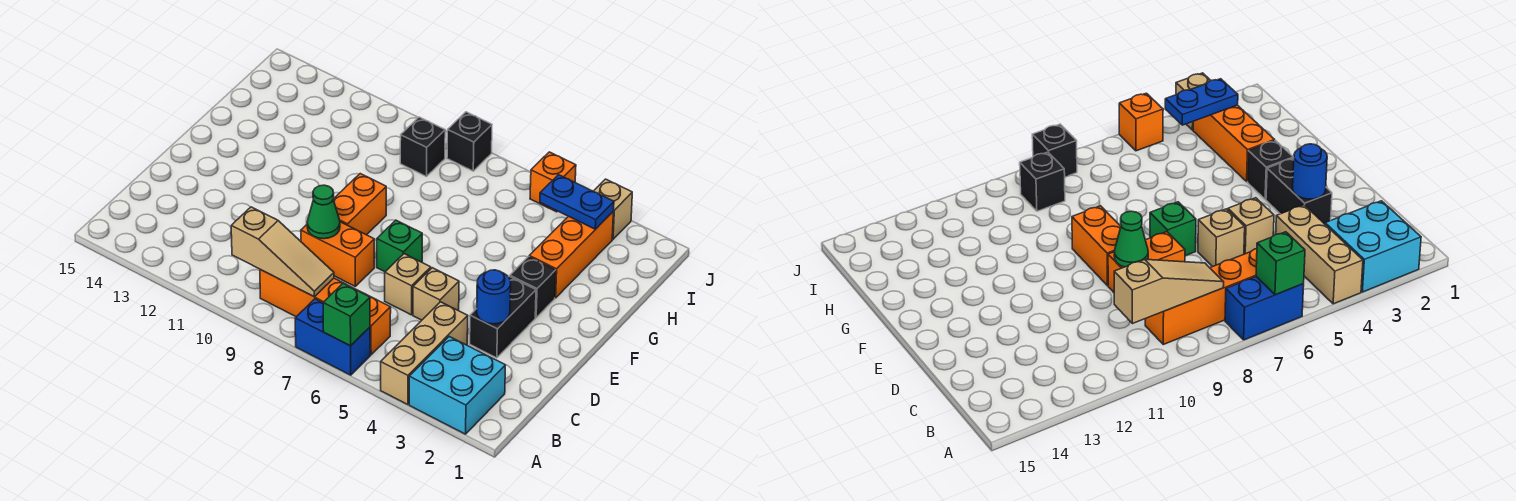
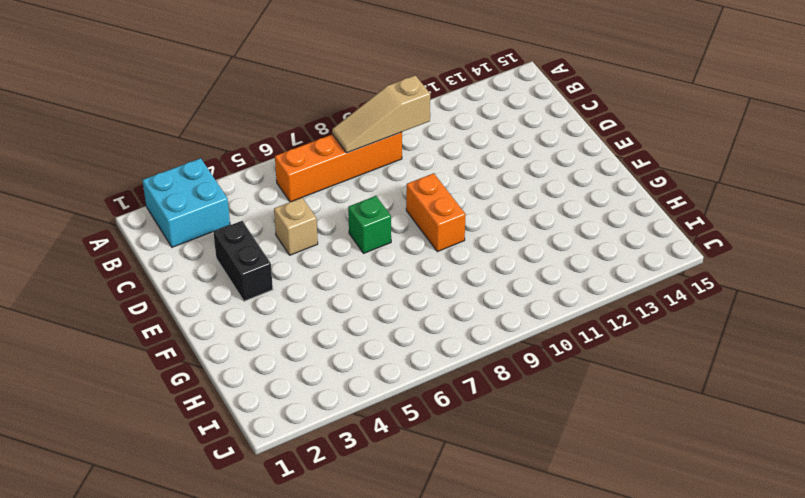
none -> tan brick A4:C4 level 1
none -> blue brick A6:A7 level 1
none -> tan brick D6 level 1

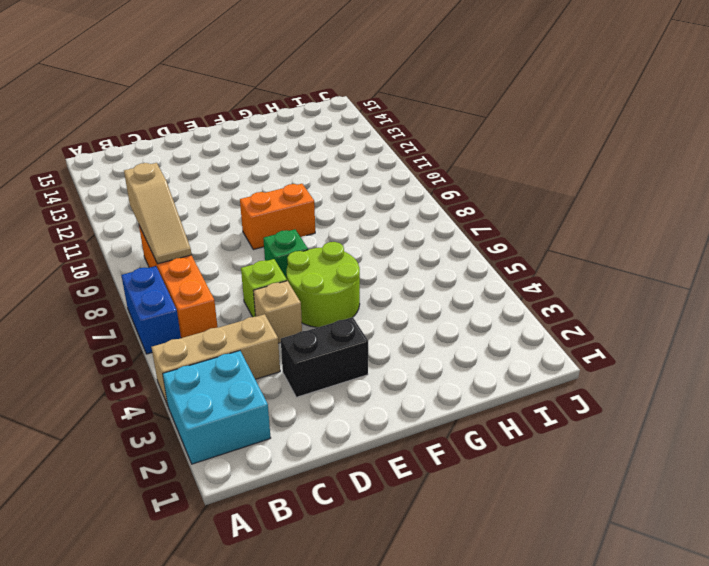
lime brick D6 level 1 -> tan brick D6 level 1
lime round brick E5:F6 level 1 -> none
none -> orange brick D8:D9 level 1
none -> black brick F3 level 1
none -> orange brick G3:I3 level 1

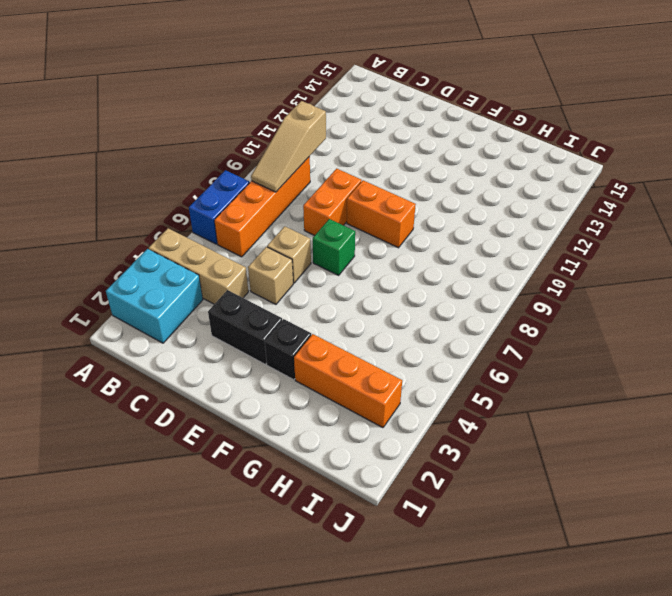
none -> black brick I9 level 1
none -> tan brick J3 level 1
none -> orange brick J5 level 1

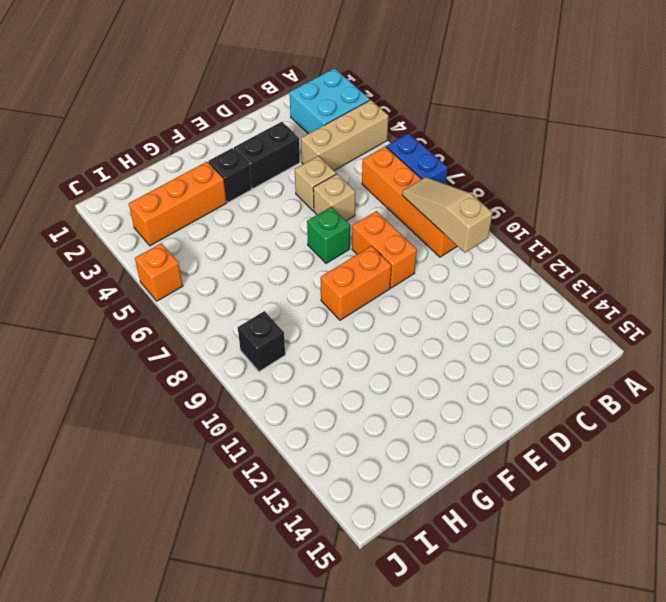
none -> tan brick J3 level 1
none -> black brick J8 level 1
none -> green brick A6 level 2

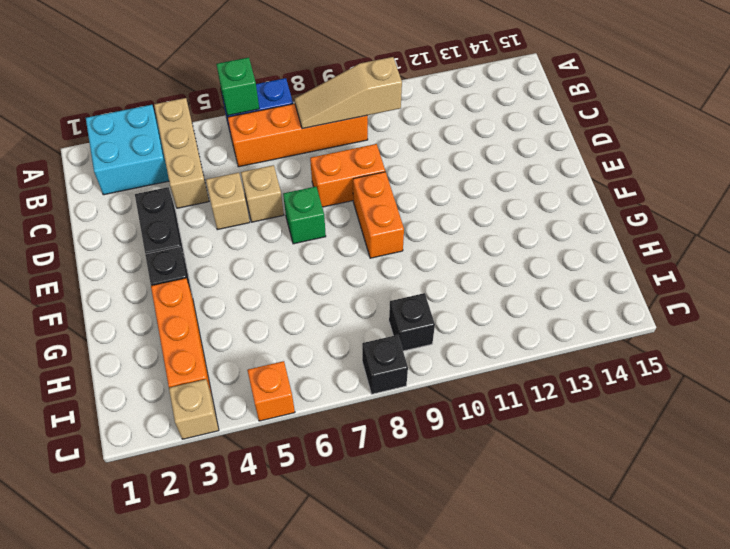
none -> blue round brick D3 level 2
none -> green cone D9 level 2
none -> blue plate I3:I4 level 2

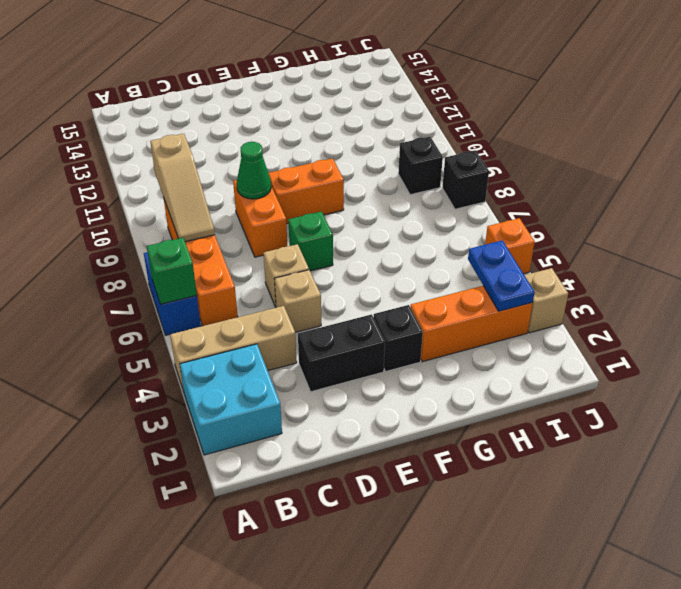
none -> blue round brick D3 level 2

